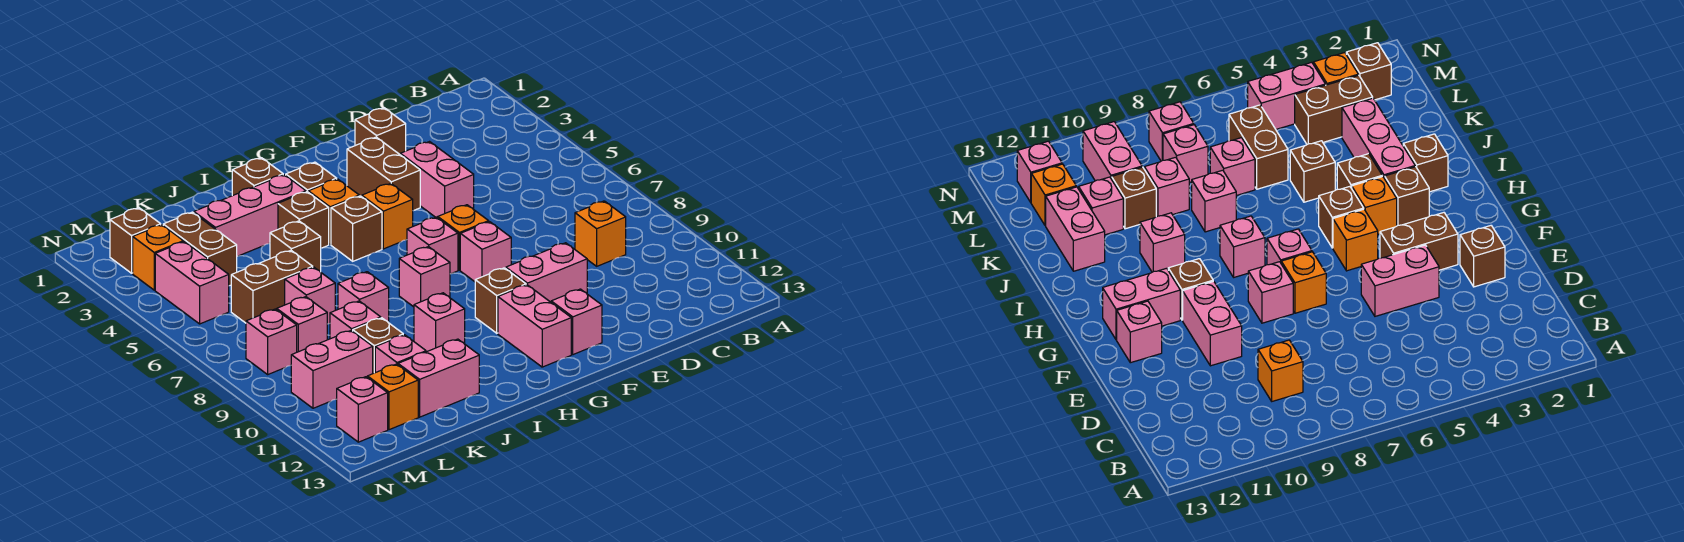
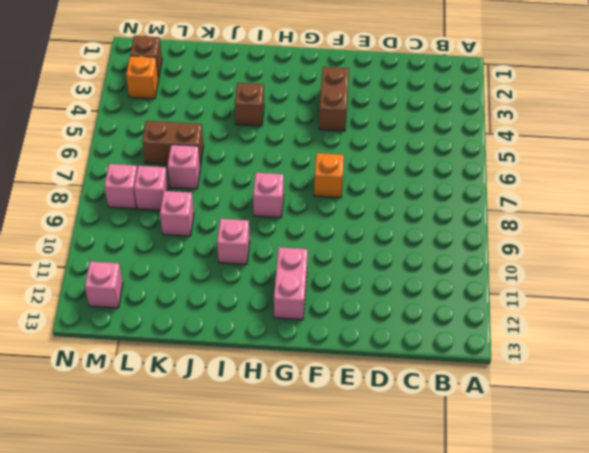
none -> orange brick C9 level 1
none -> brown brick E2 level 1
none -> pink brick E4:E5 level 1
none -> pink brick E10:F10 level 1

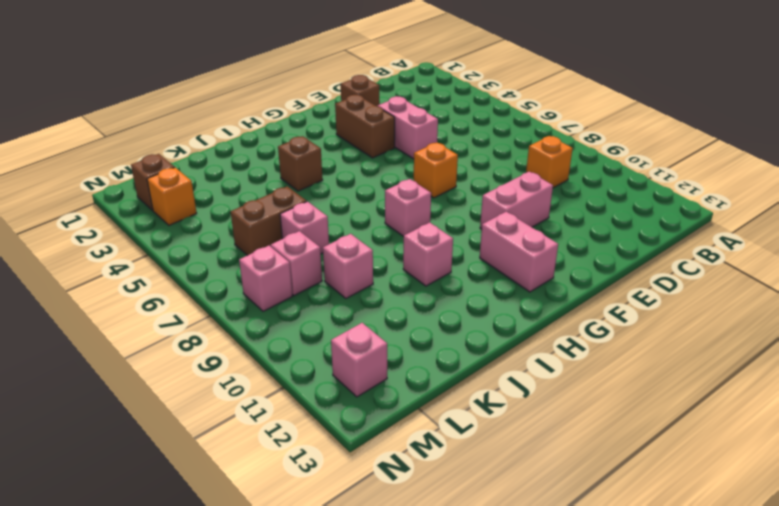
none -> pink brick F8 level 1
none -> pink brick F12 level 1
none -> orange brick G5 level 1
none -> pink brick G7 level 1

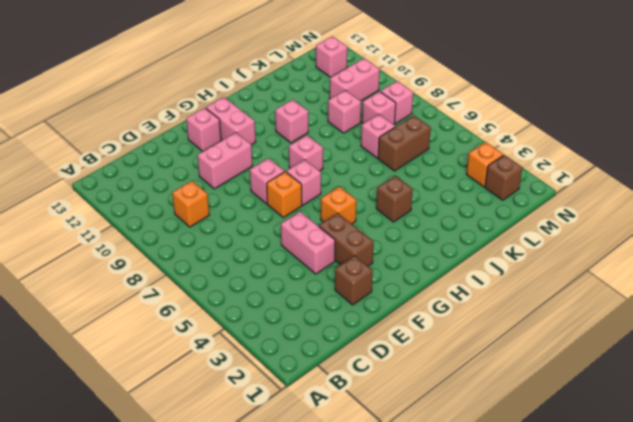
none -> brown brick G10 level 1
none -> brown brick H3 level 1
none -> orange brick H4 level 1
none -> brown brick H5 level 1

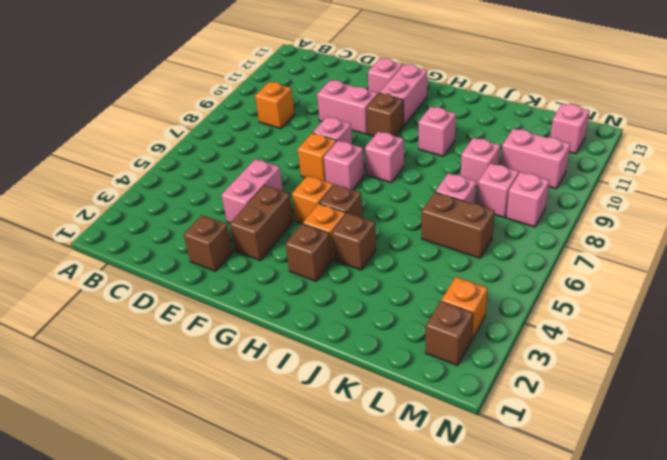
none -> brown brick I2 level 1
none -> pink brick I3:K3 level 1
none -> brown brick J5 level 1
none -> pink brick J8 level 1

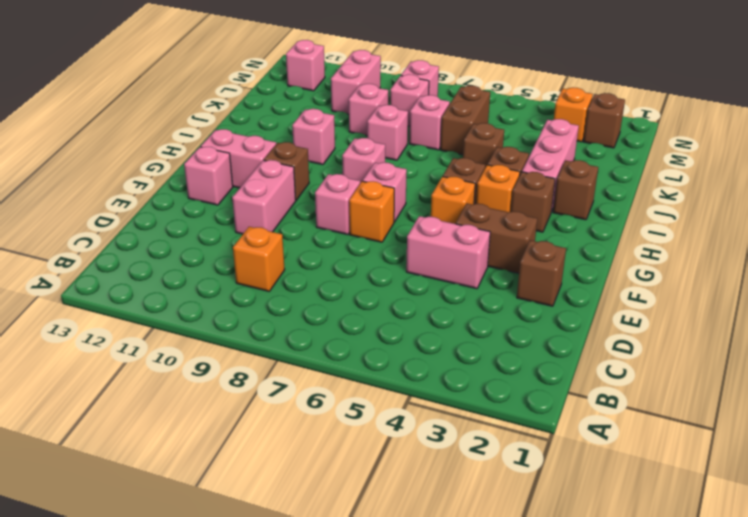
none -> pink brick J12:K12 level 1
none -> brown brick K10 level 1
none -> pink brick K11 level 1
none -> brown brick L3:L4 level 1

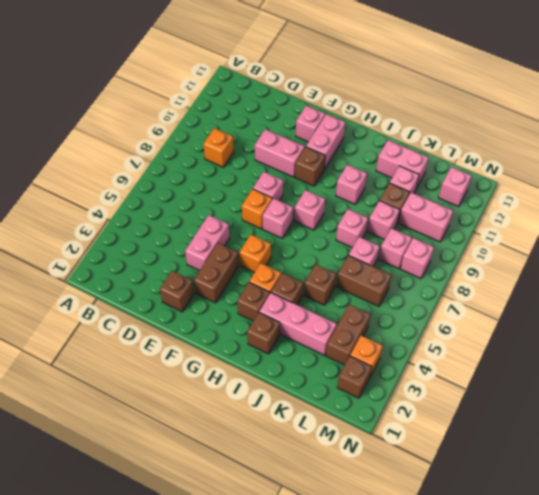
none -> brown brick H5 level 1
none -> orange brick L12 level 1
none -> pink brick M4:M5 level 1

